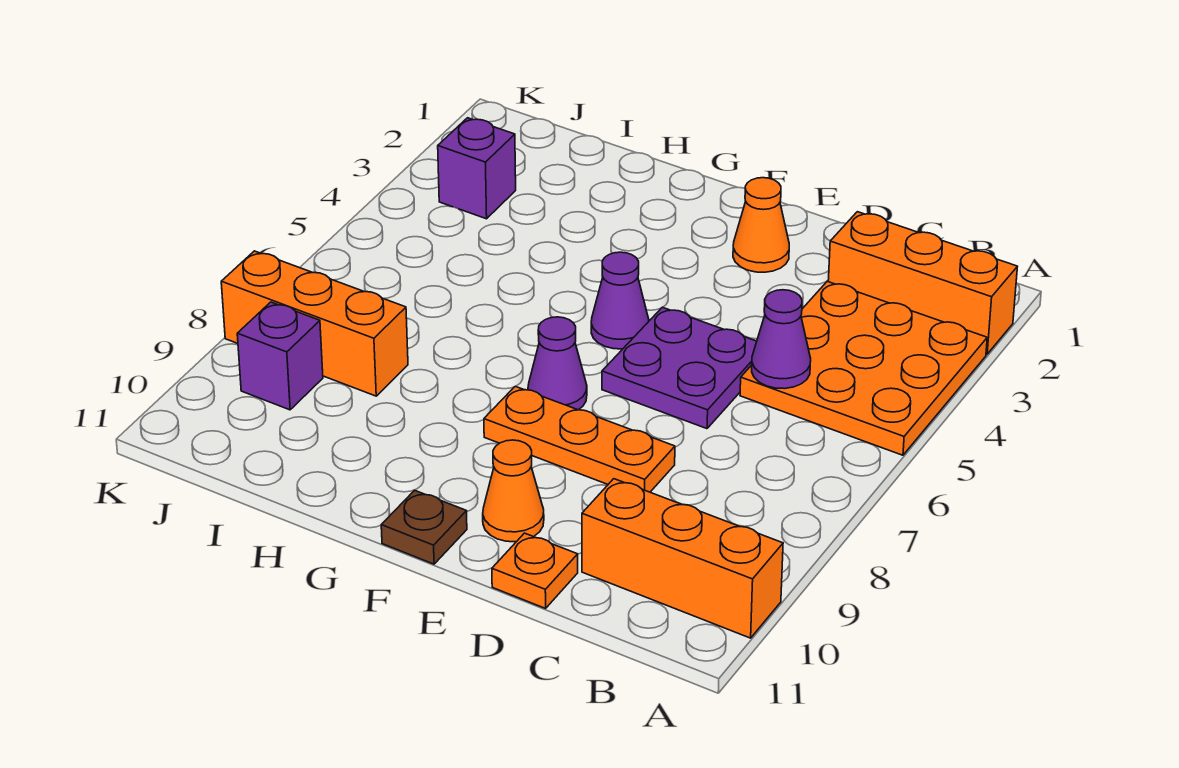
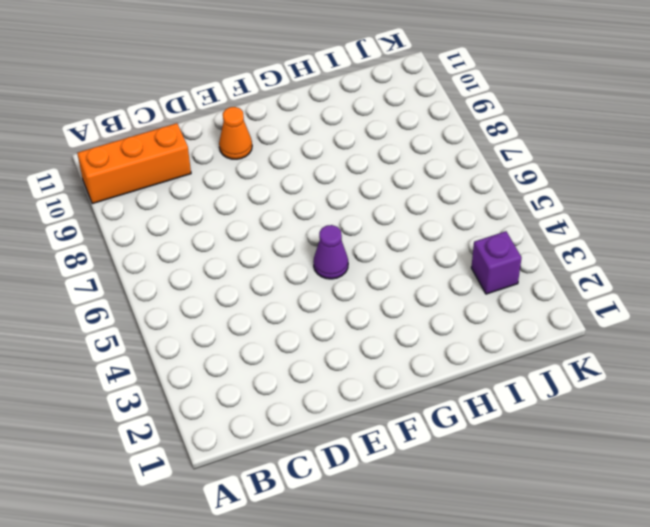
none -> orange brick A2:C2 level 1
none -> orange plate A3:C5 level 1
none -> purple plate D5:E6 level 1

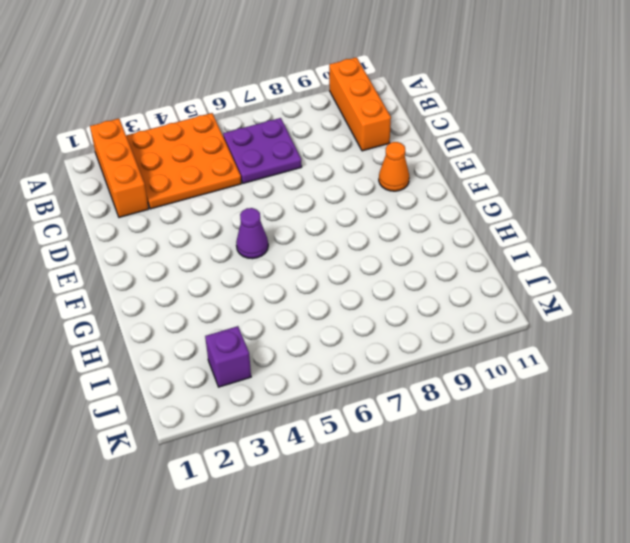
purple plate B6:C7 level 1 -> purple plate D5:E6 level 1
none -> orange plate D8:F8 level 1
none -> orange plate D11 level 1
none -> orange cone E2 level 1

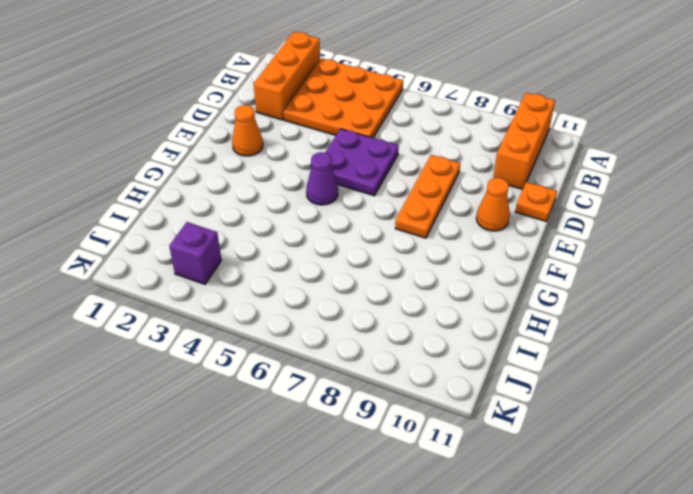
none -> purple cone F7 level 1
none -> brown plate F11 level 1
none -> orange brick I8:K8 level 1

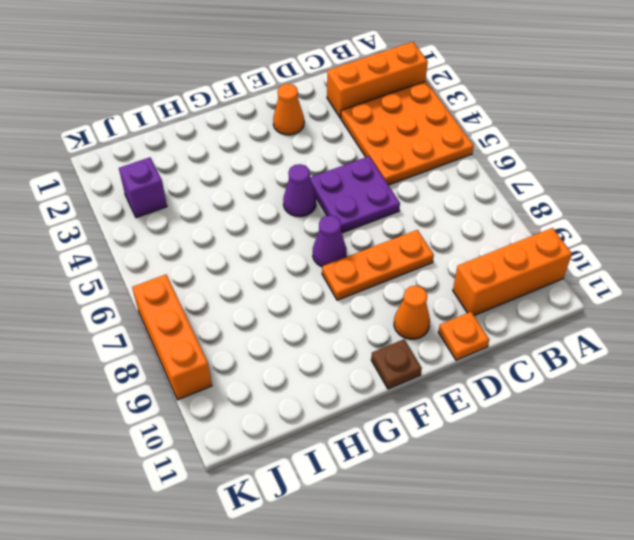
orange brick K7:K9 level 1 -> orange brick I8:K8 level 1
none -> purple brick J9 level 1
none -> purple cone C5 level 2

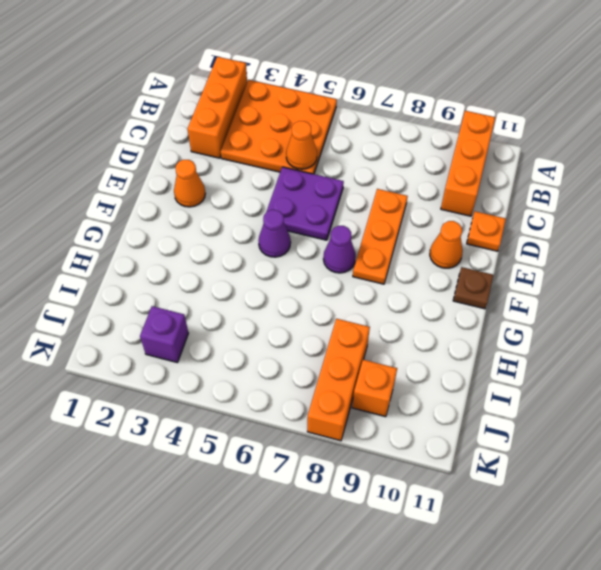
orange cone C5 level 2 -> purple cone C5 level 2
orange brick J9 level 1 -> purple brick J9 level 1

